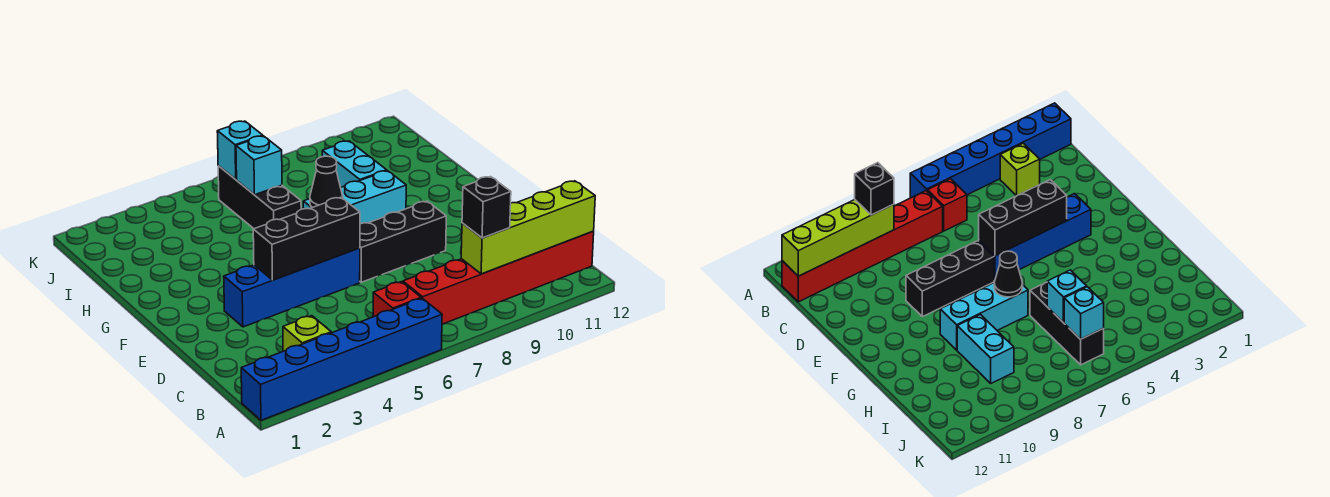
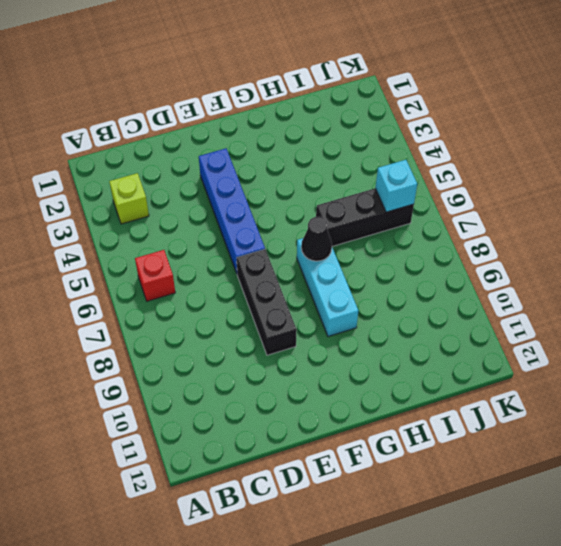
none -> blue brick A1:A6 level 1
none -> red brick B7:B12 level 1
none -> cyan brick H9:I9 level 1

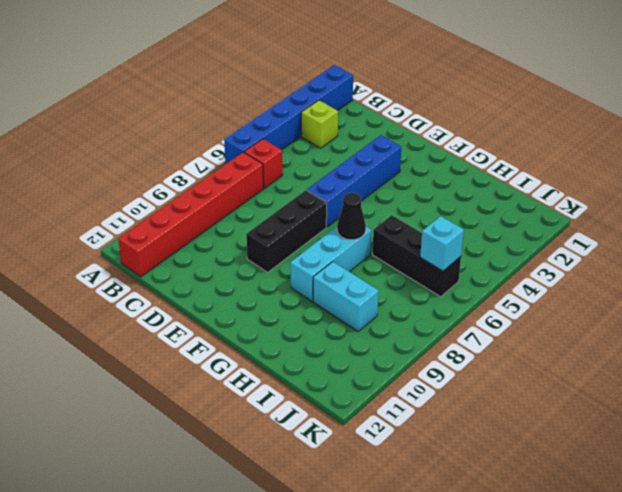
none -> lime brick B9:B12 level 2
none -> black brick E4:E6 level 2
none -> cyan brick I6 level 2

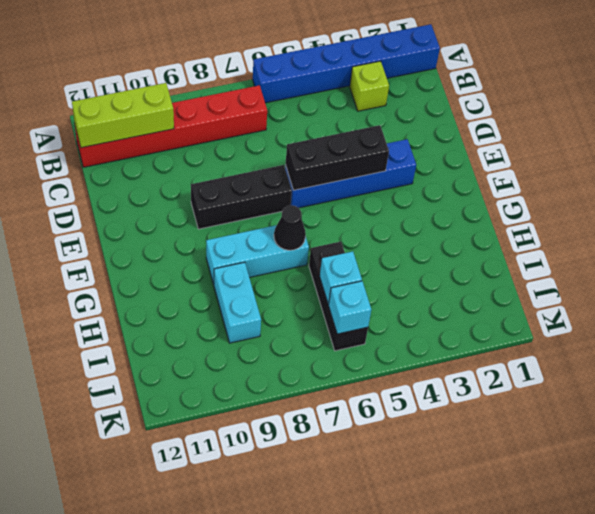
lime brick B10:B12 level 2 -> lime brick B9:B12 level 2
none -> red brick B6 level 1
none -> black brick B9 level 3

